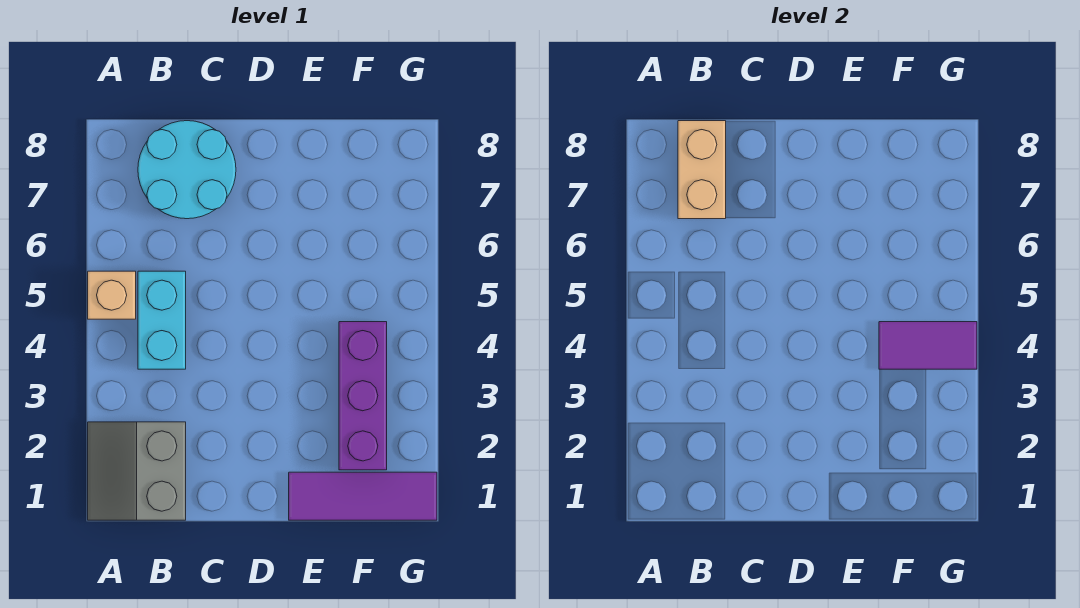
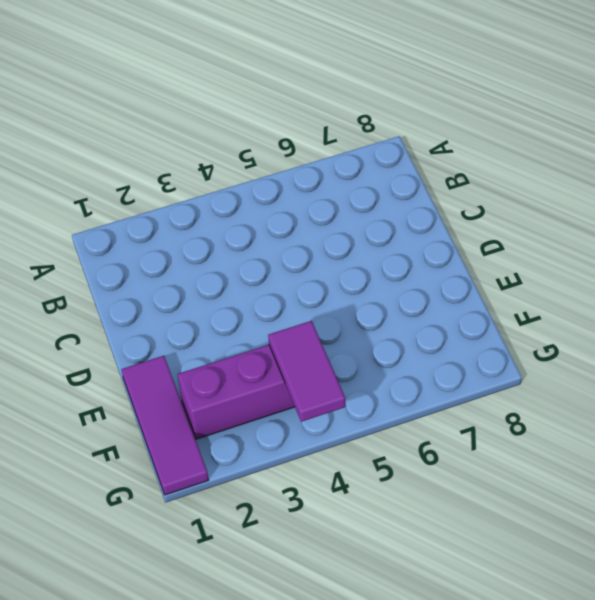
none -> grey slope A1:B2 level 1 top B
none -> tan brick A5 level 1

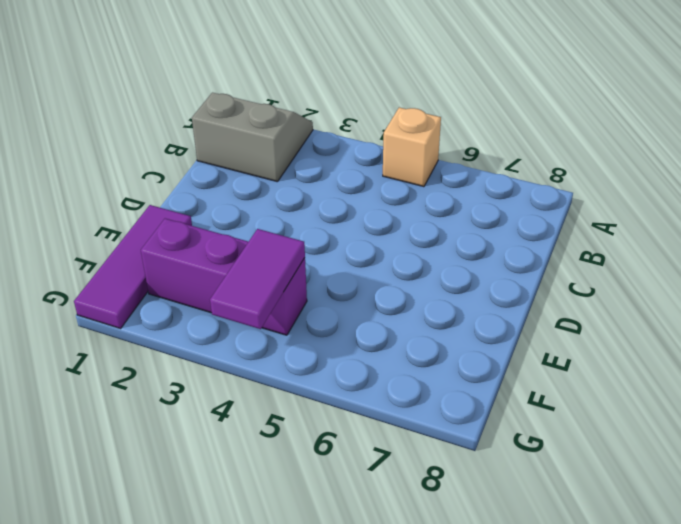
none -> cyan brick B4:B5 level 1
none -> cyan round brick B7:C8 level 1

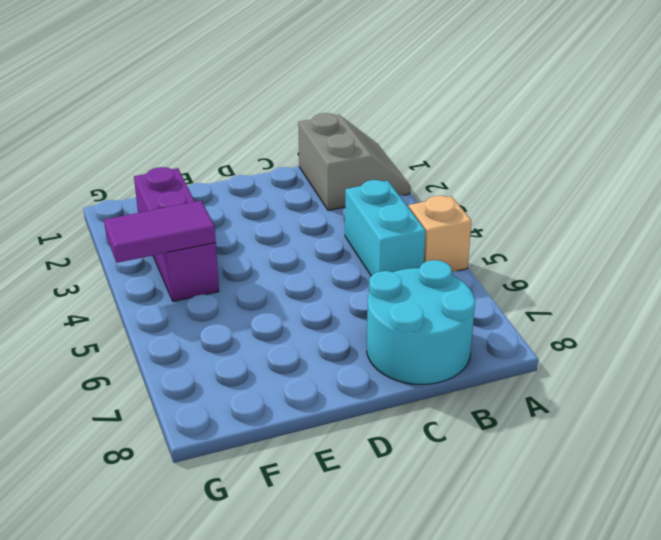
none -> purple tile E1:G1 level 1
none -> tan brick B7:B8 level 2

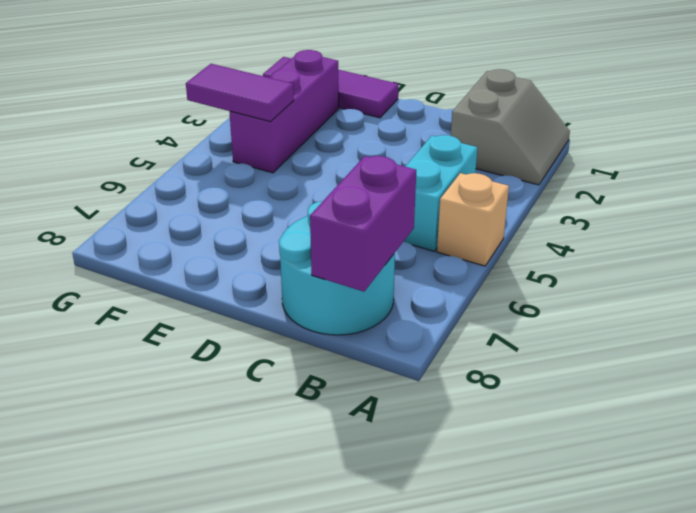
purple brick B7:B8 level 2 -> tan brick B7:B8 level 2

